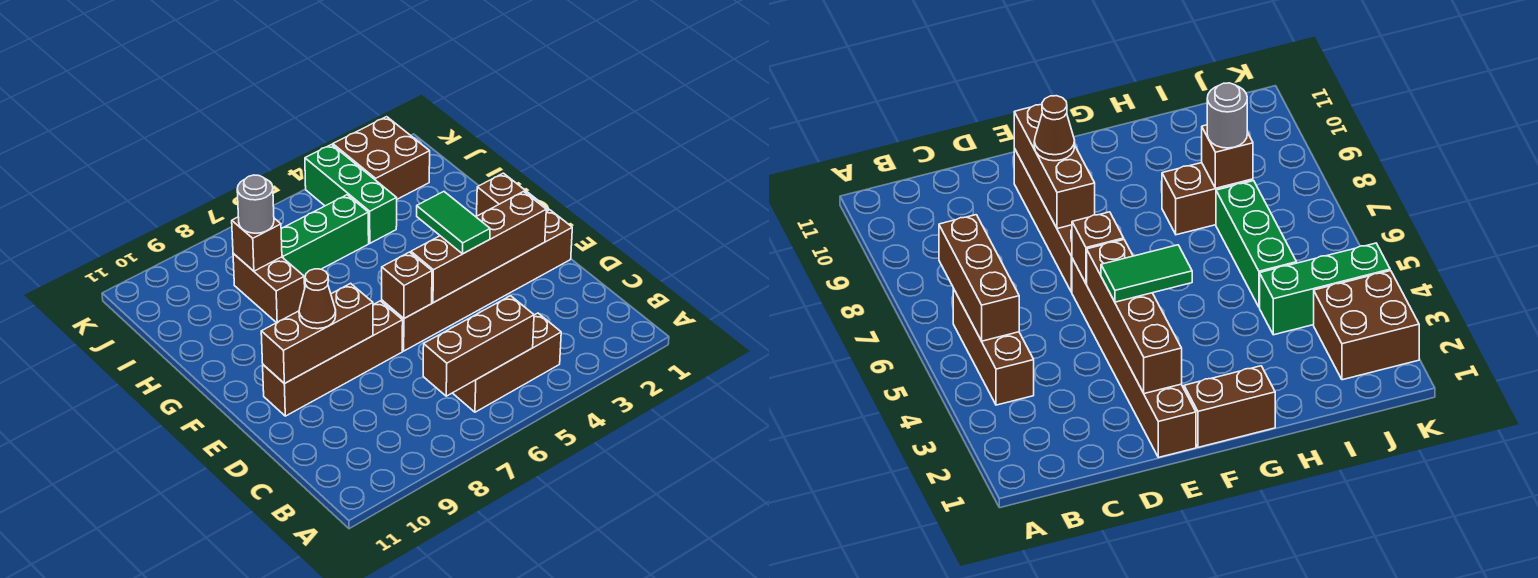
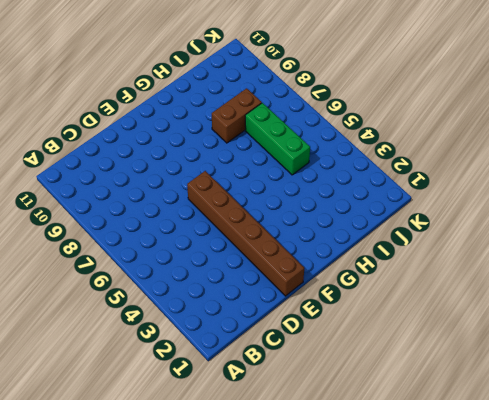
none -> brown brick B4:B6 level 1
none -> brown brick E7:E10 level 1
none -> brown brick F1:G1 level 1

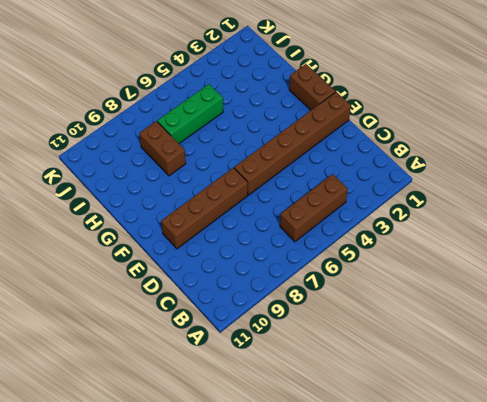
none -> green brick I4:K4 level 1
none -> brown brick J2:K3 level 1
none -> brown brick B5:B7 level 2

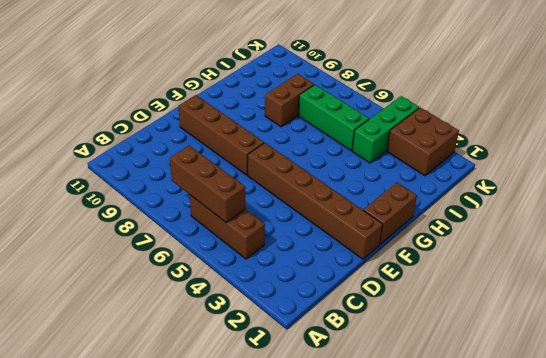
none -> brown brick E2:E5 level 2
none -> brown brick E6 level 2
none -> brown brick E8:E10 level 2

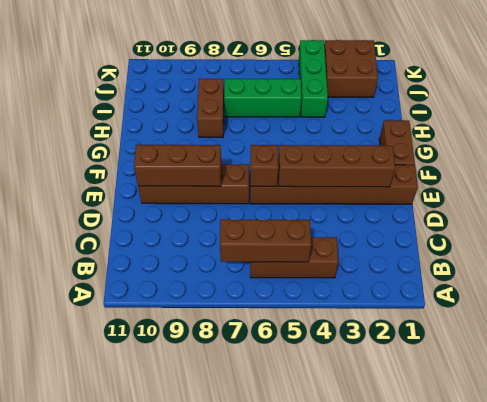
none -> brown brick I8 level 2
none -> green tile E4:F4 level 3
none -> brown cone E9 level 3

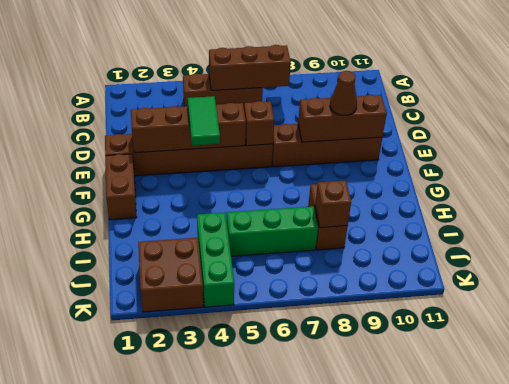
none -> grey round brick I8 level 3

